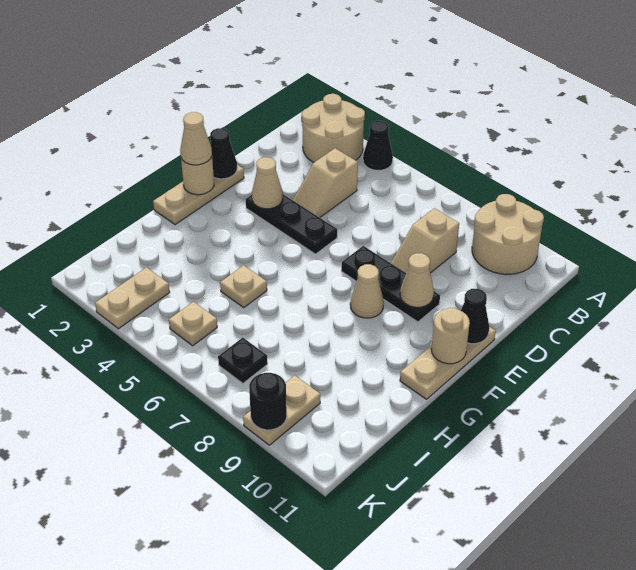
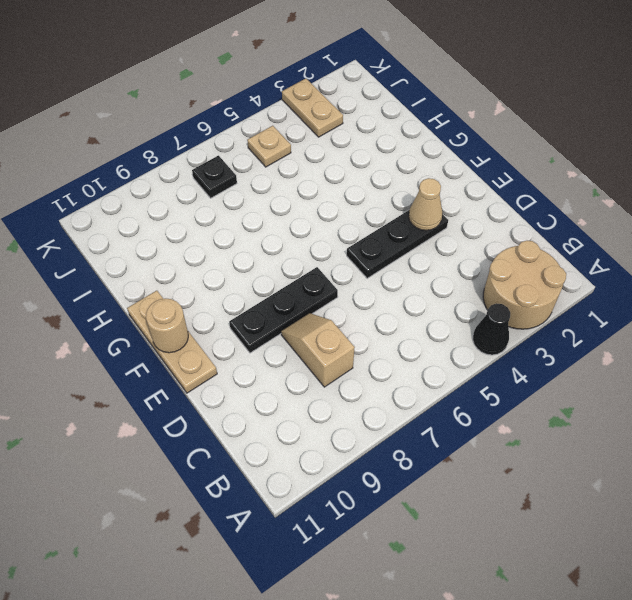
none -> tan round brick A9:B10 level 1
none -> tan slope C4:D4 level 1 top C
none -> tan plate E1:G1 level 1

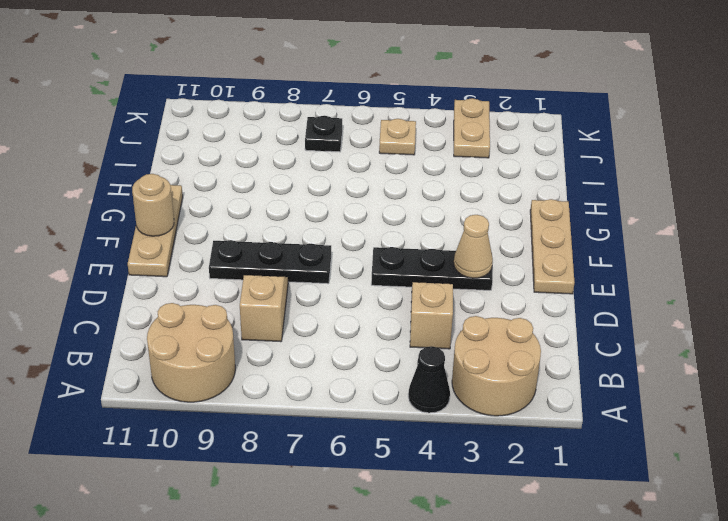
none -> tan cone F8 level 1
none -> tan plate H5 level 1
none -> tan plate J9:K9 level 1

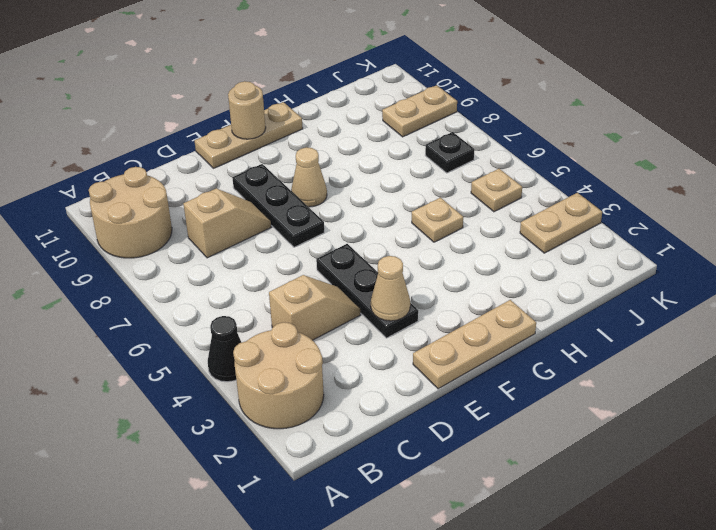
none -> black cone E1 level 2
none -> tan cone E9 level 2
none -> black cone E11 level 2

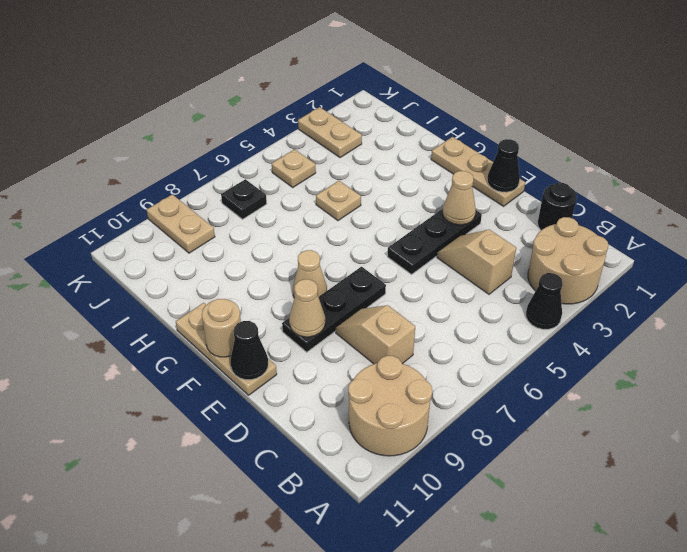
black round brick C1 level 1 -> black round brick K9 level 2
none -> tan round brick F1 level 2
none -> tan cone F1 level 3

